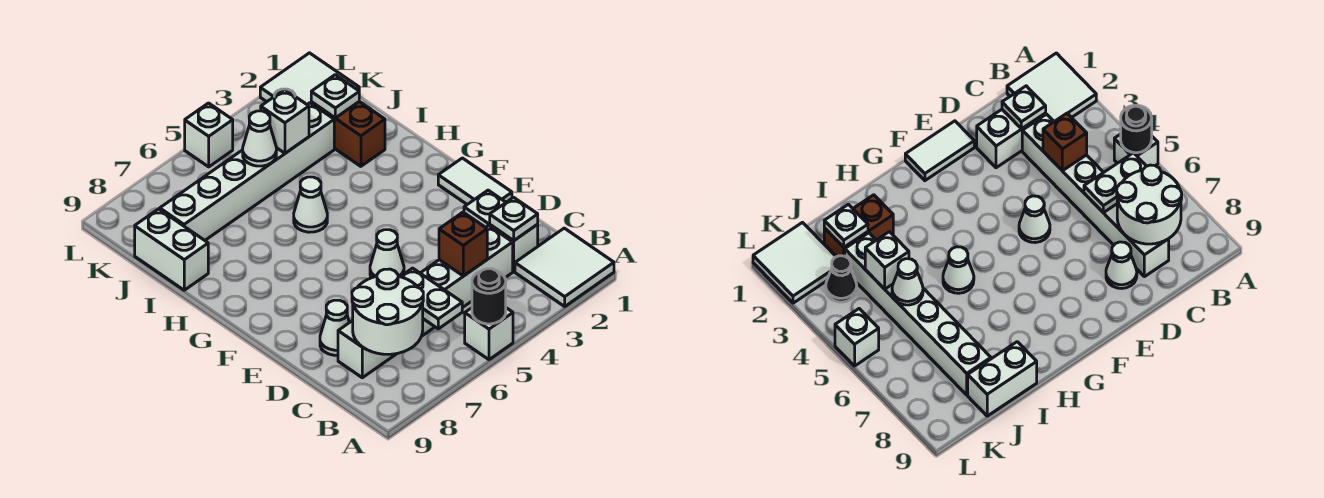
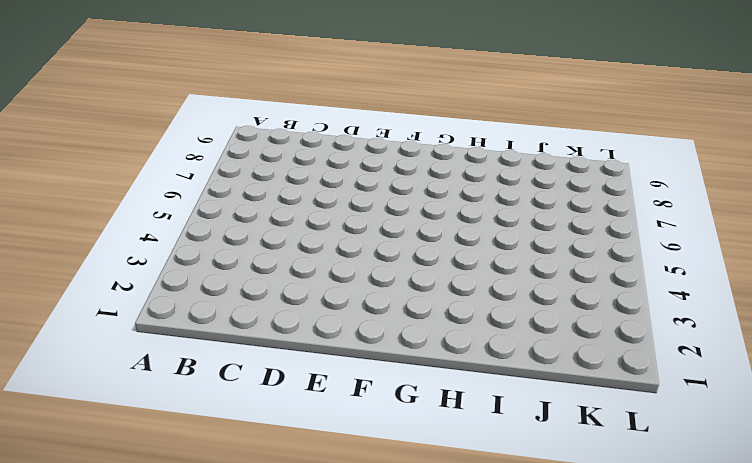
none -> white tile A1:B2 level 1
none -> white brick A5 level 1
none -> white brick C2:D2 level 1

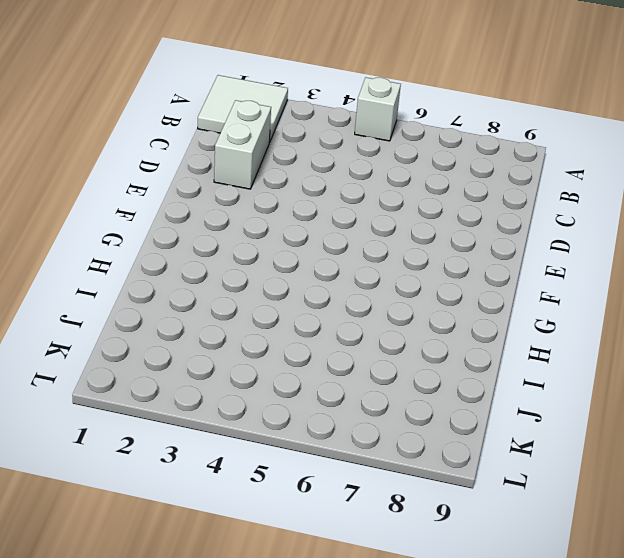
none -> white brick C3:C8 level 1
none -> white cone D8 level 1
none -> white tile E1:F1 level 1

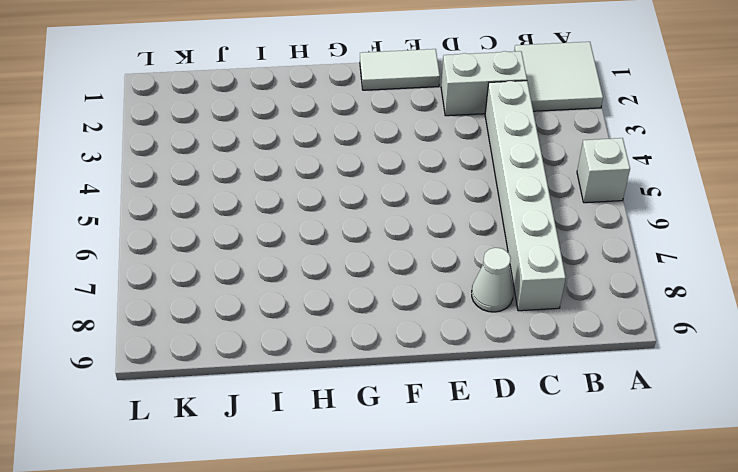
none -> white cone E5 level 1
none -> white cone H5 level 1
none -> brown brick I2:J2 level 1

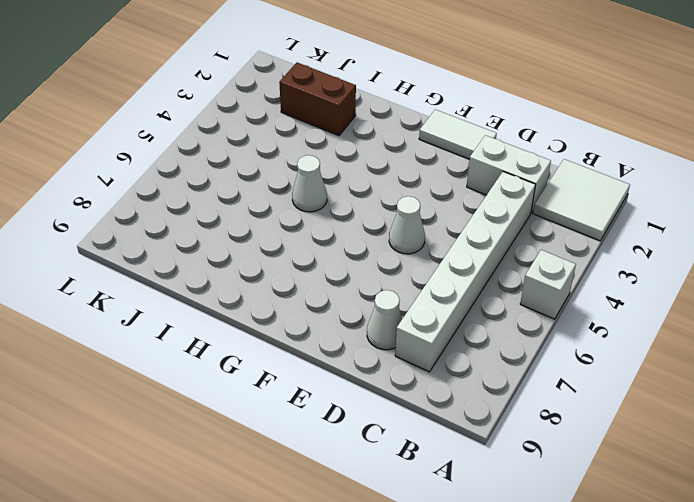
none -> white brick I9:J9 level 1
none -> white brick J3:J8 level 1
none -> white tile K1:L2 level 1

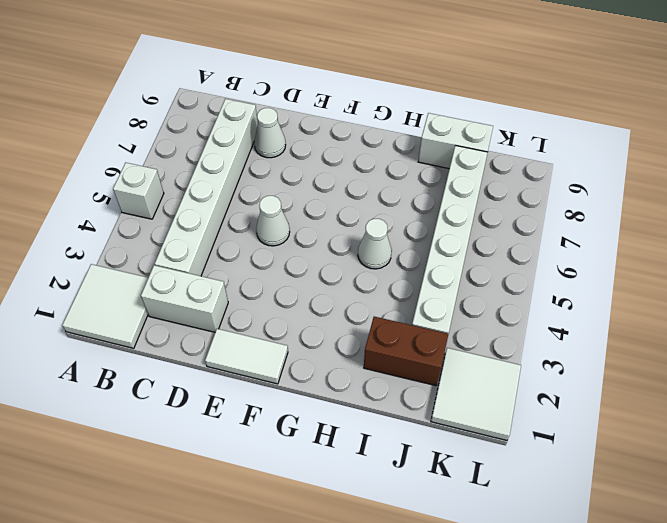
none -> black cone K3 level 1
none -> white brick L5 level 1
none -> black round brick A5 level 2

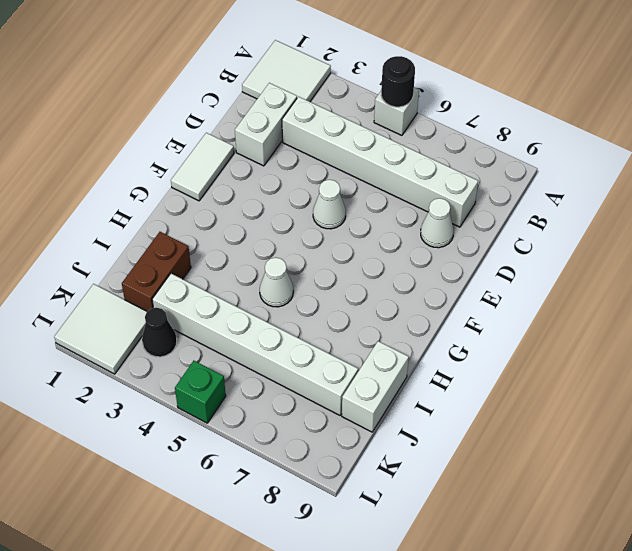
green brick L5 level 1 -> white brick L5 level 1
none -> white plate B6:C6 level 2
none -> white round brick B7:C8 level 2
none -> white plate C2 level 2

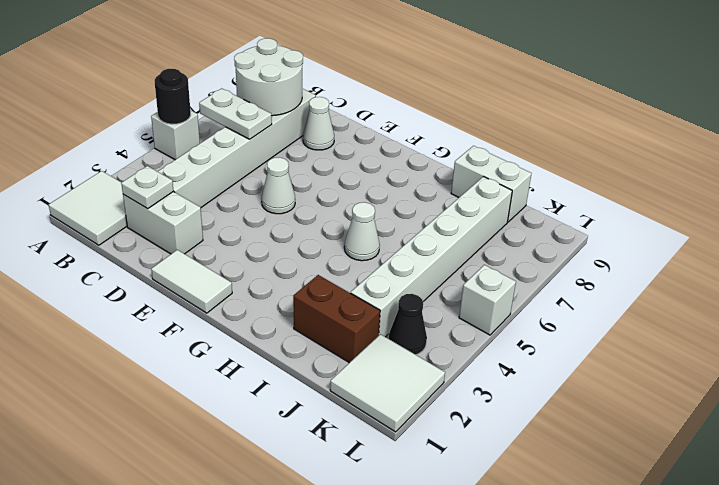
none -> brown brick C4 level 2
none -> white plate J2 level 2
none -> white brick J4 level 2

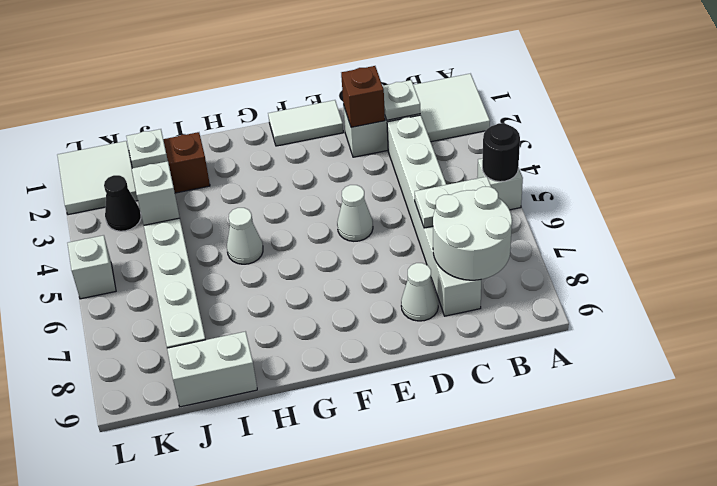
brown brick D2 level 2 -> brown brick C4 level 2
none -> white cone J5 level 2

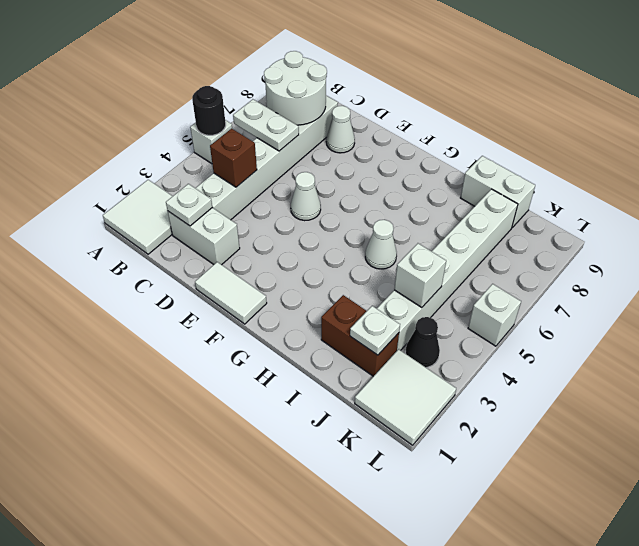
none -> white cone J5 level 2

